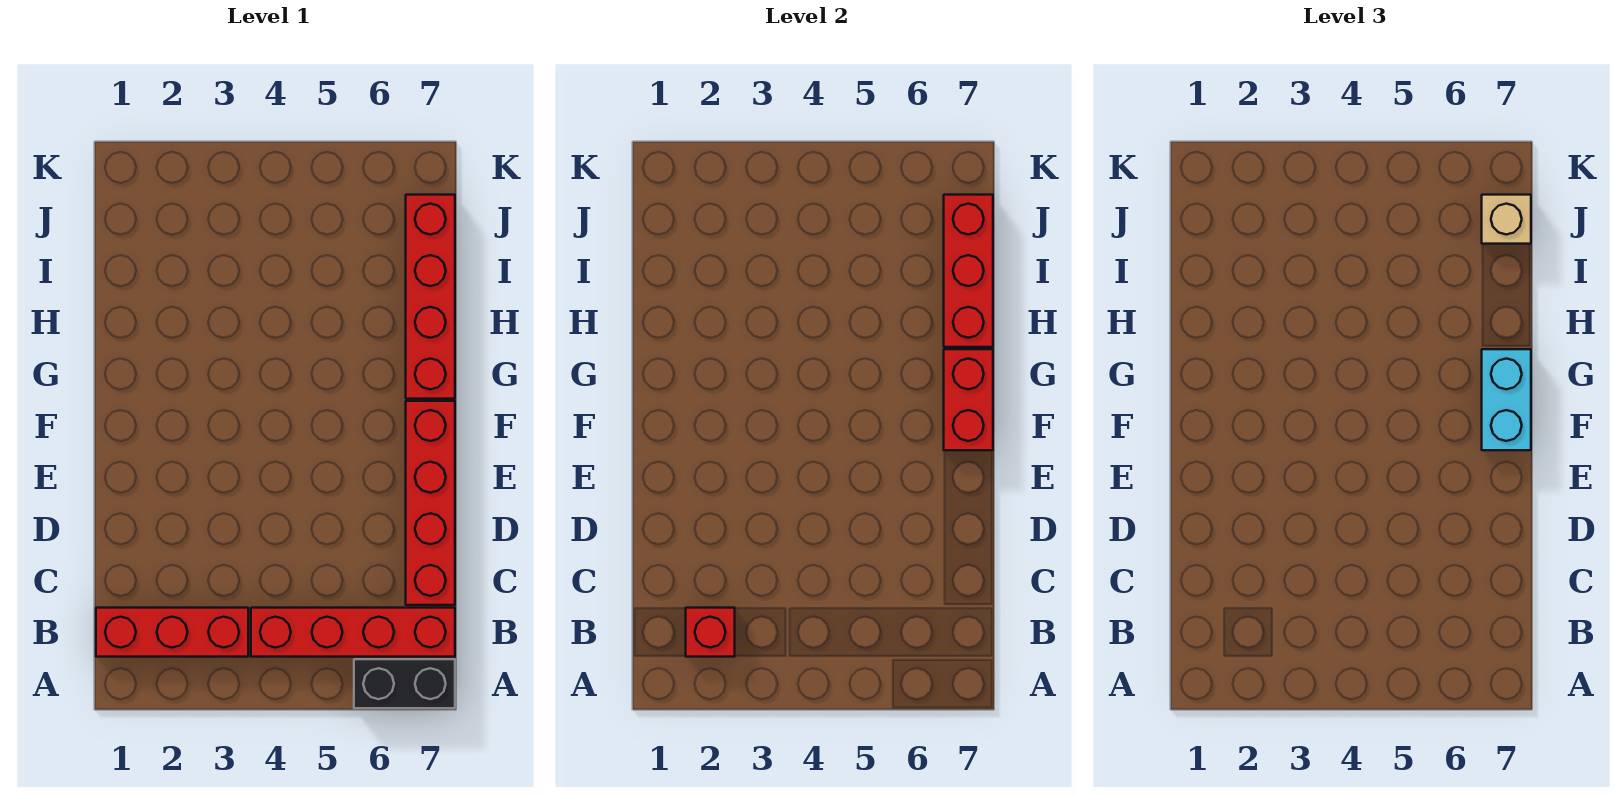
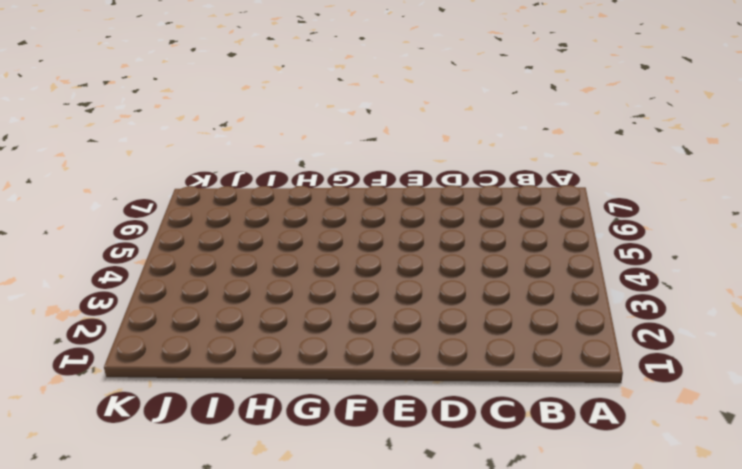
none -> black brick A6:A7 level 1
none -> red brick B1:B3 level 1

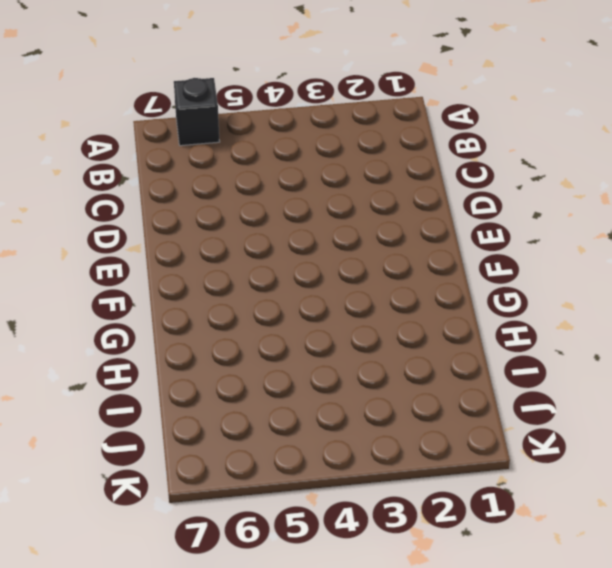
black brick A6 level 1 -> black brick A6:A7 level 1
none -> red brick B1:B3 level 1
none -> red brick B4:B7 level 1

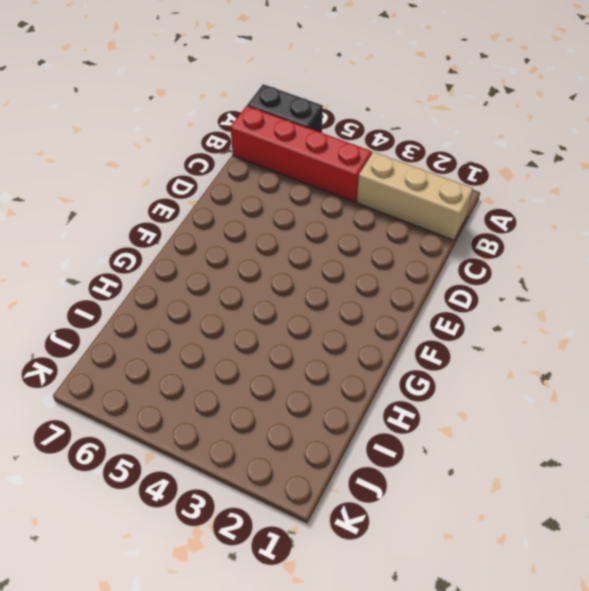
tan brick B1:B3 level 1 -> red brick B1:B3 level 1
none -> red brick C7:F7 level 1
none -> red brick G7:J7 level 1

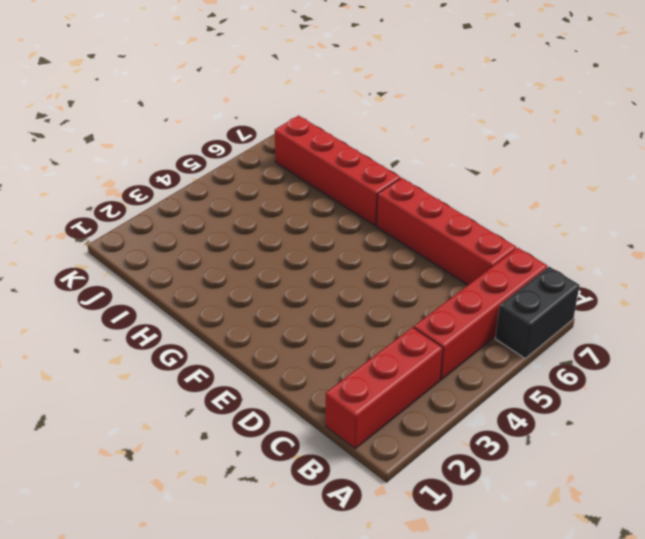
none -> red brick B2 level 2
none -> red brick F7:G7 level 2

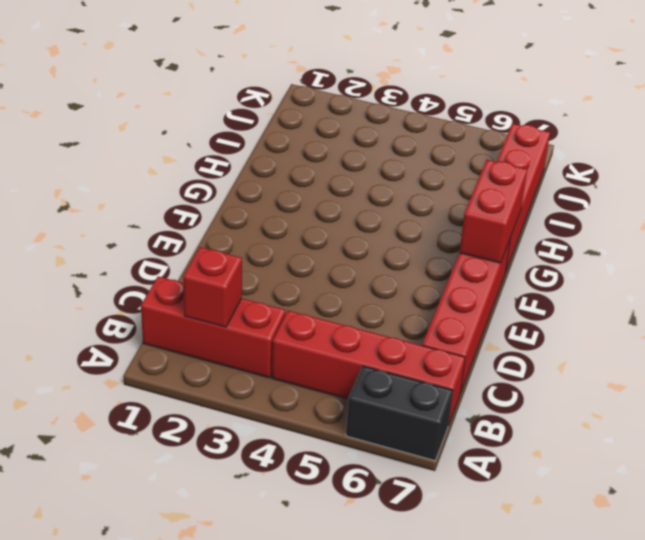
none -> red brick H7:J7 level 2
none -> cyan brick F7:G7 level 3

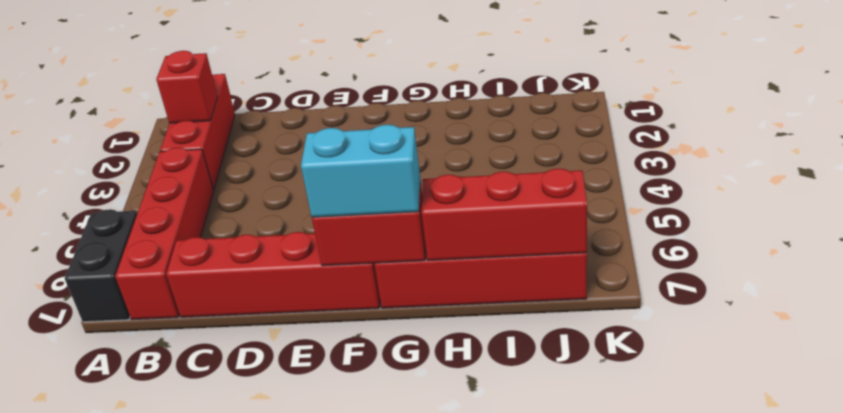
none -> tan brick J7 level 3

